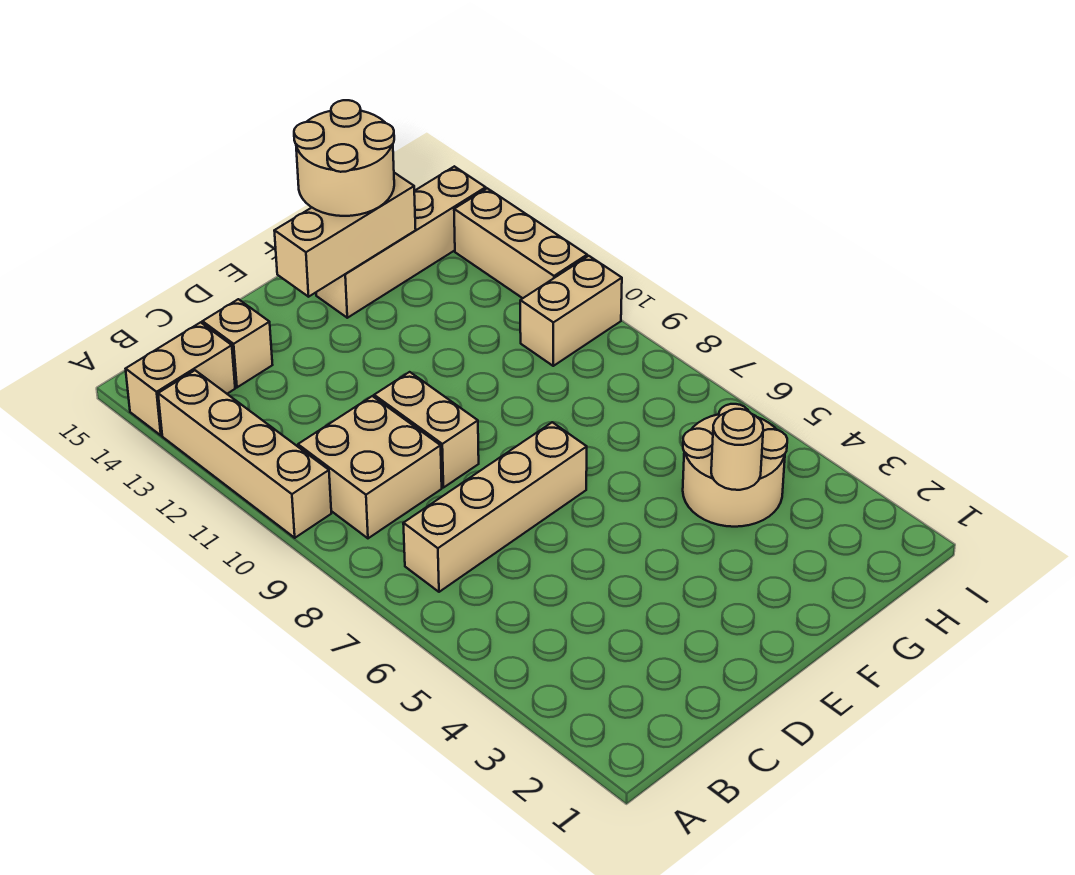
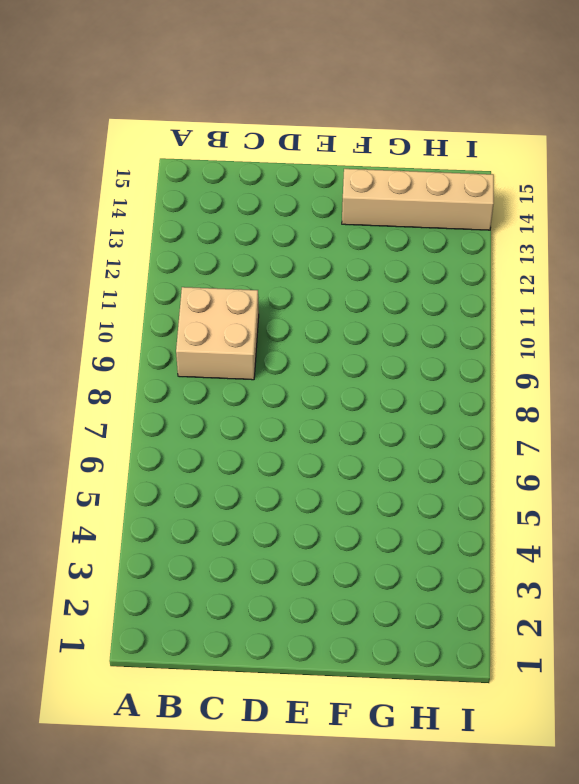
none -> tan brick A10:A13 level 1
none -> tan brick A14:B14 level 1
none -> tan brick B7:E7 level 1

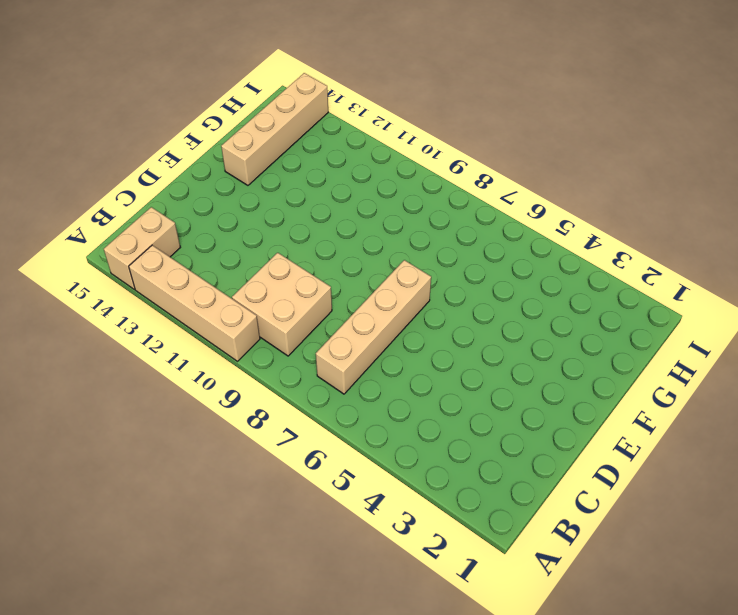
none -> tan brick C14 level 1
none -> tan brick D9:D10 level 1
none -> tan round brick G4:H5 level 1

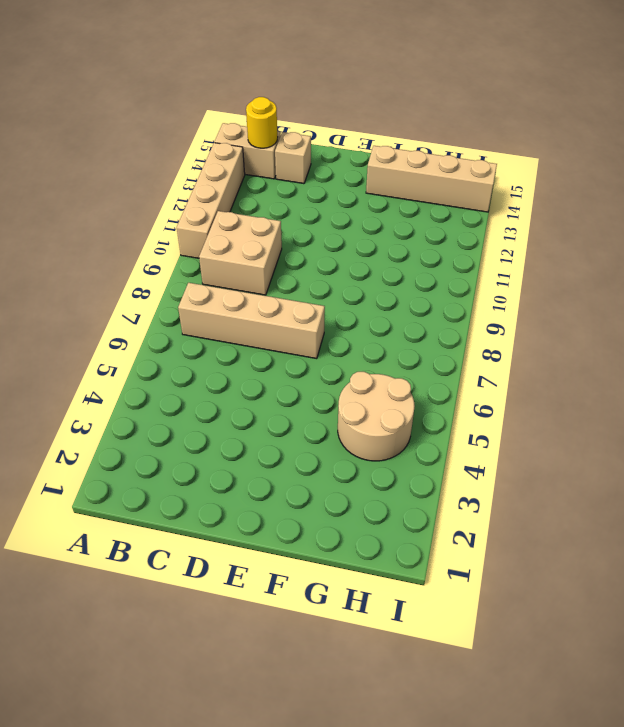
yellow round brick B14 level 2 -> none
none -> tan brick D9:D10 level 1
none -> tan brick H10:I10 level 1
none -> tan brick I11:I13 level 1

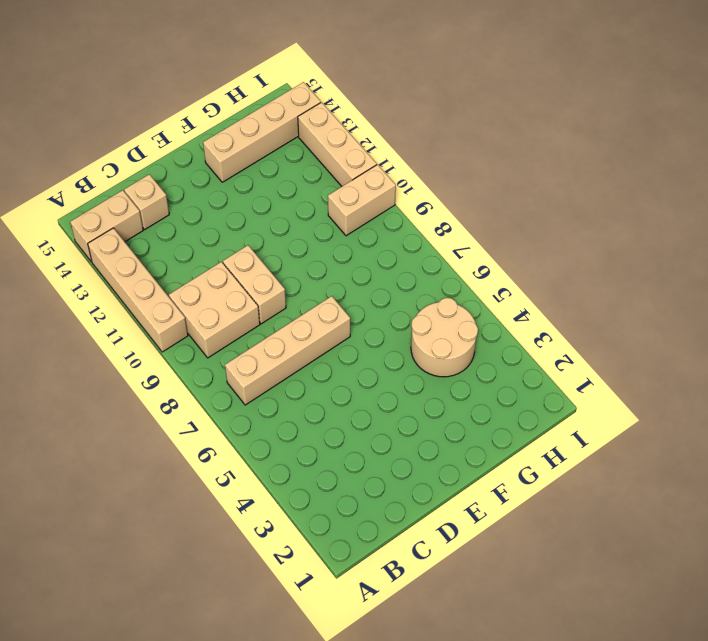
none -> tan brick E14:G14 level 2
none -> tan round brick G4 level 2
none -> tan round brick F14:G15 level 3

